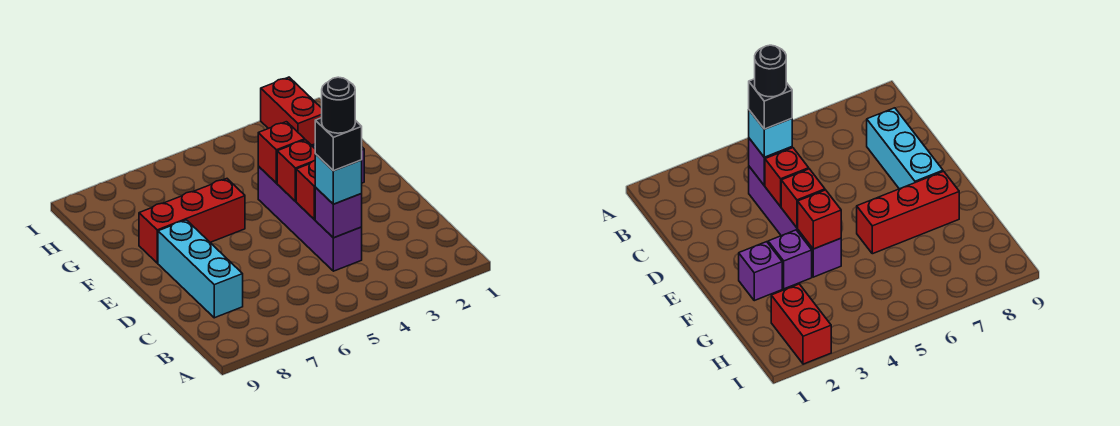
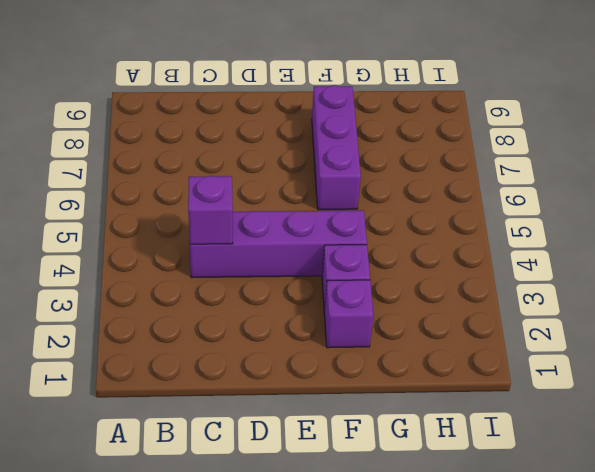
purple brick F6:F8 level 1 -> red brick F6:F8 level 1
none -> cyan brick C8:E8 level 1
none -> red brick H2:I2 level 1
none -> red brick D4 level 2

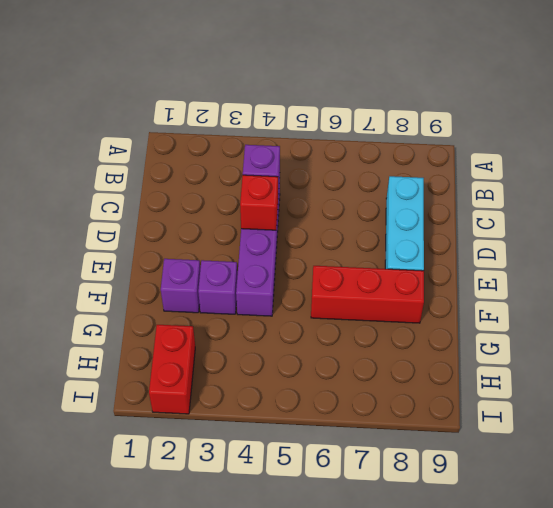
none -> red brick E4 level 2
none -> red brick F4 level 2
none -> cyan brick C4 level 3

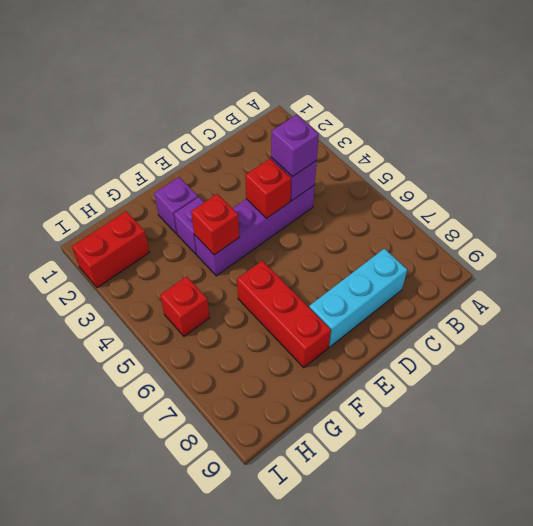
purple brick C4 level 3 -> cyan brick C4 level 3
red brick H5 level 1 -> red brick E4 level 2
none -> black brick C4 level 4
none -> black round brick C4 level 5

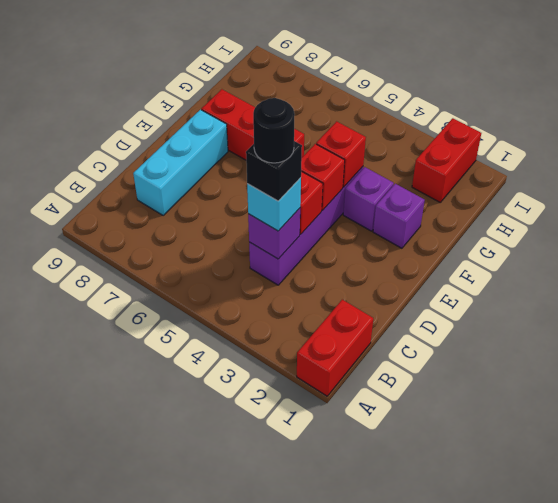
red brick A1:B1 level 1 -> none

